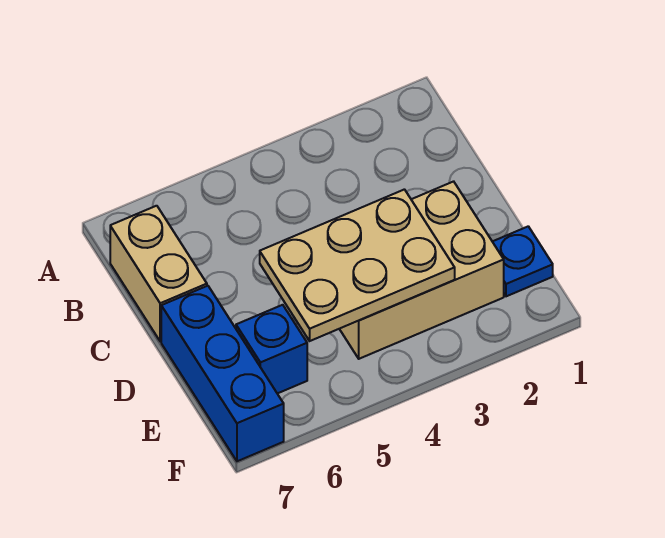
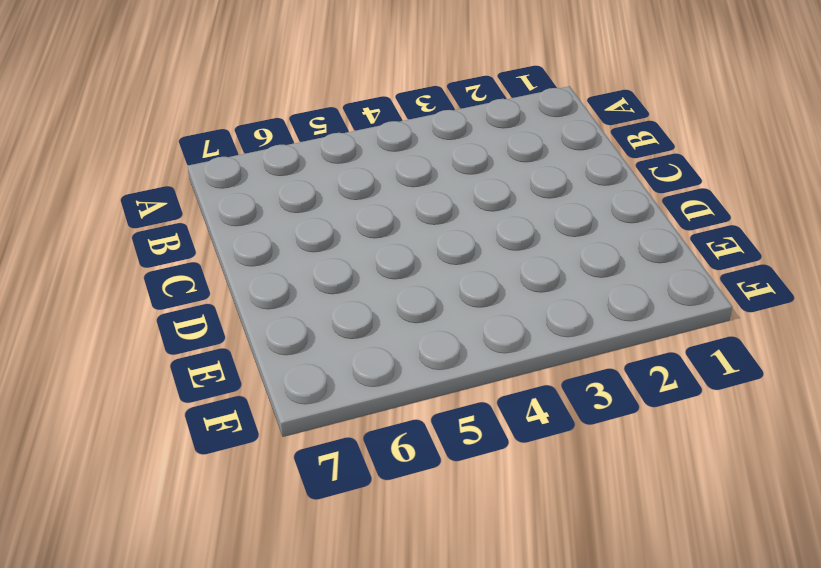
none -> tan brick B7:C7 level 1
none -> tan brick D2:E4 level 1

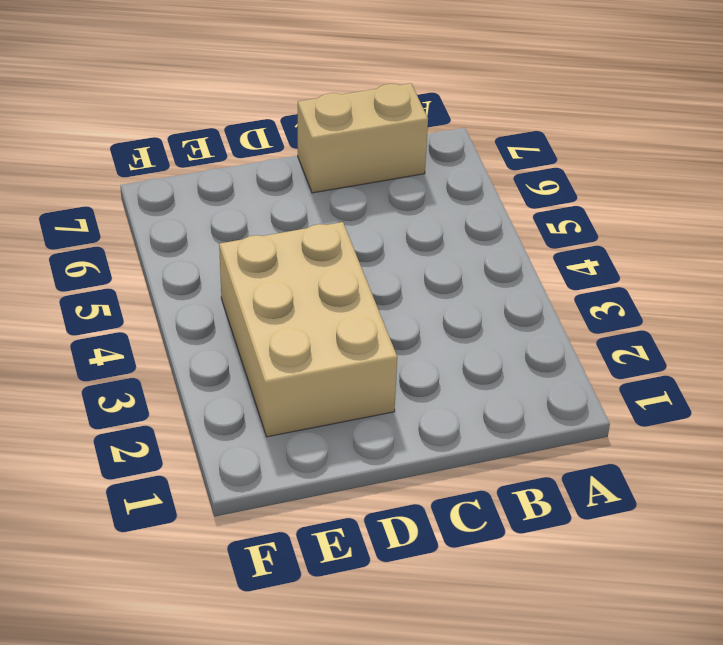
none -> blue brick D7:F7 level 1
none -> blue plate E1 level 1

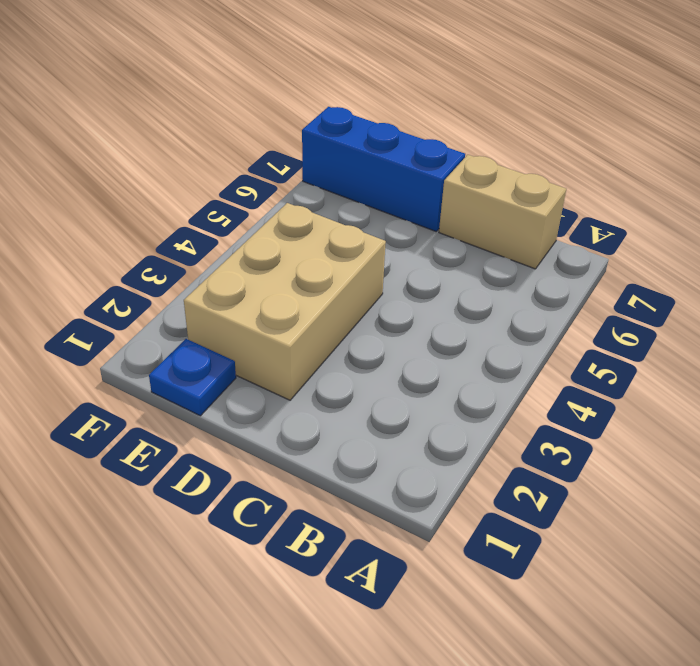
none -> blue brick E6 level 1
none -> tan plate D3:E5 level 2

